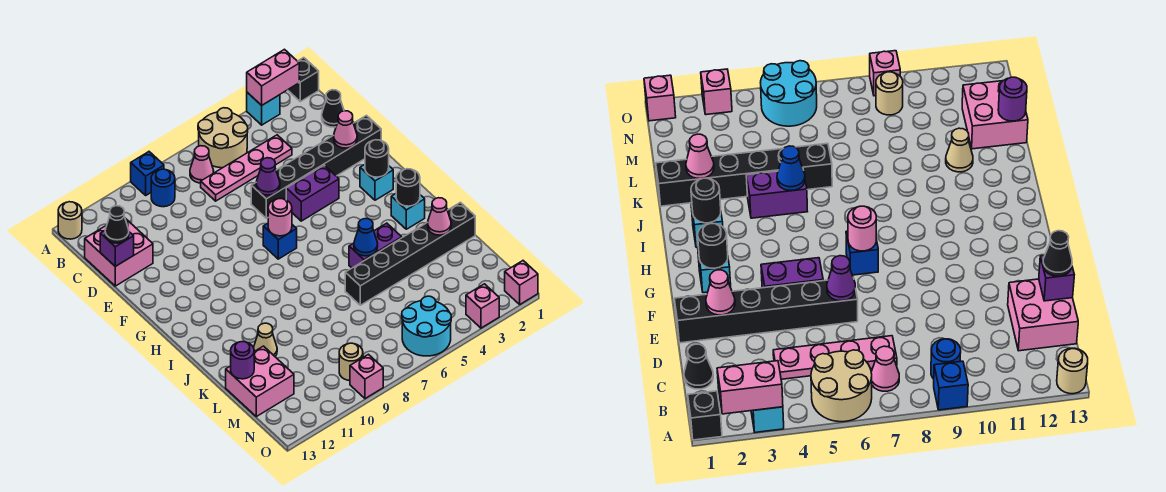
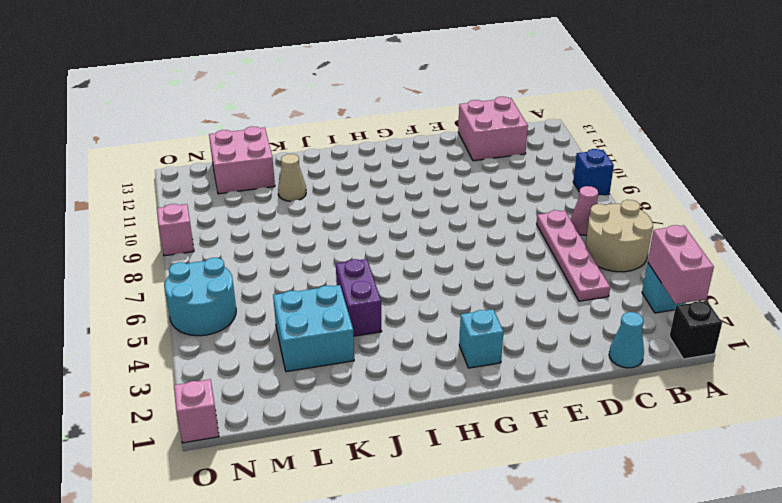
cyan cone C1 level 1 -> black cone C1 level 1
cyan brick K3:L4 level 1 -> black brick K1:K6 level 1
none -> tan round brick A13 level 1
none -> blue round brick B9 level 1
none -> black brick E1:E6 level 1
none -> purple brick F4:F5 level 1

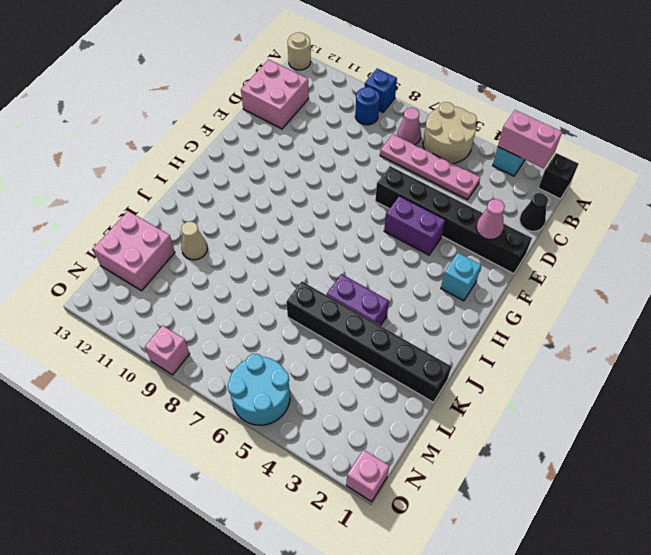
none -> blue brick G7 level 1
none -> cyan brick I2 level 1
none -> tan round brick N9 level 1
none -> pink brick O3 level 1

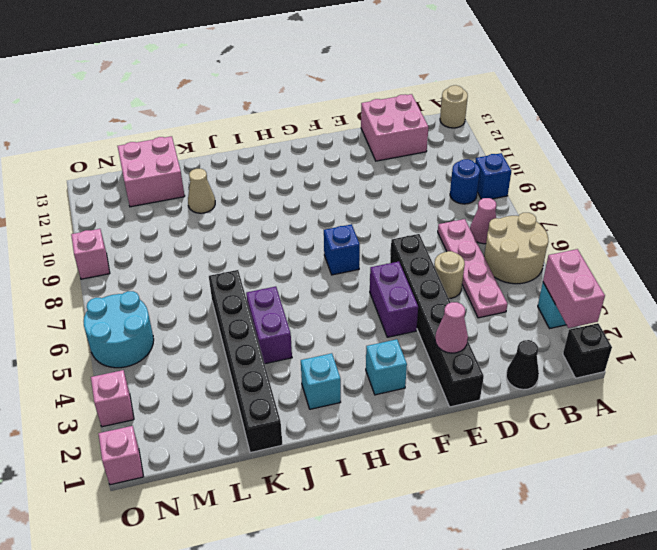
tan round brick D5 level 1 -> tan round brick N9 level 1
none -> purple brick D13 level 2
none -> purple cone E6 level 2
none -> black round brick G2 level 2
none -> pink round brick G7 level 2

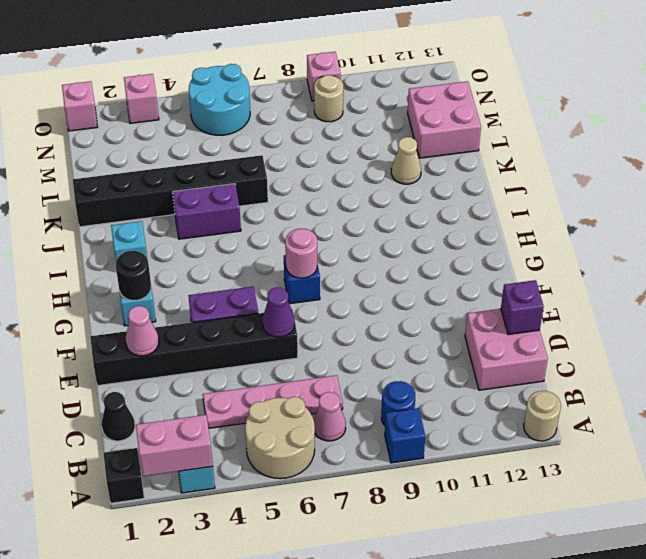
none -> black round brick I2 level 2
none -> blue cone J5 level 2
none -> pink cone K2 level 2
none -> purple round brick L13 level 2

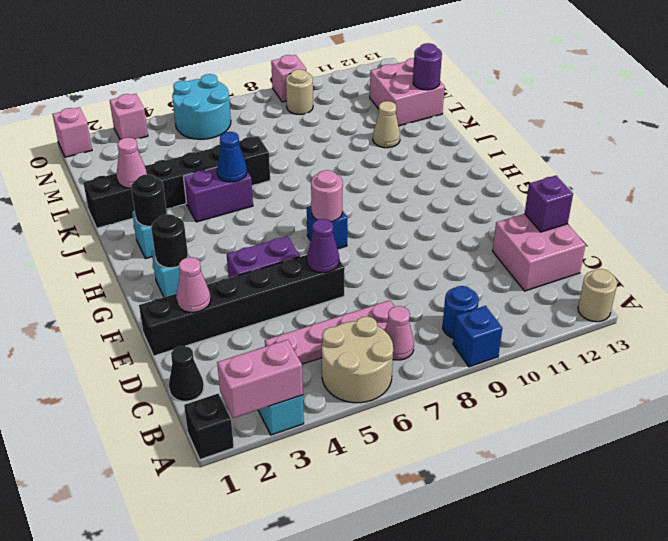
none -> black cone D13 level 3

